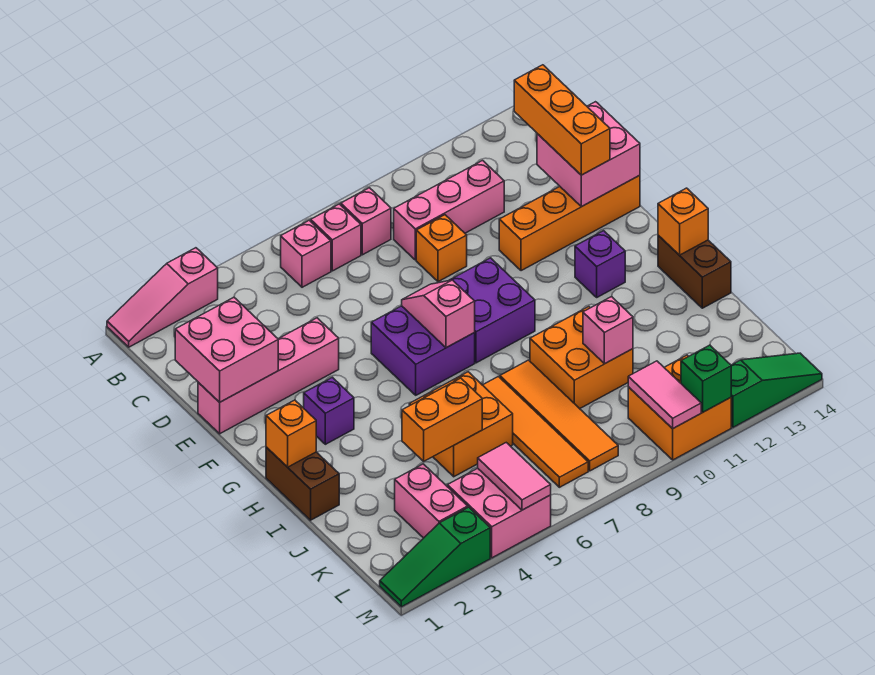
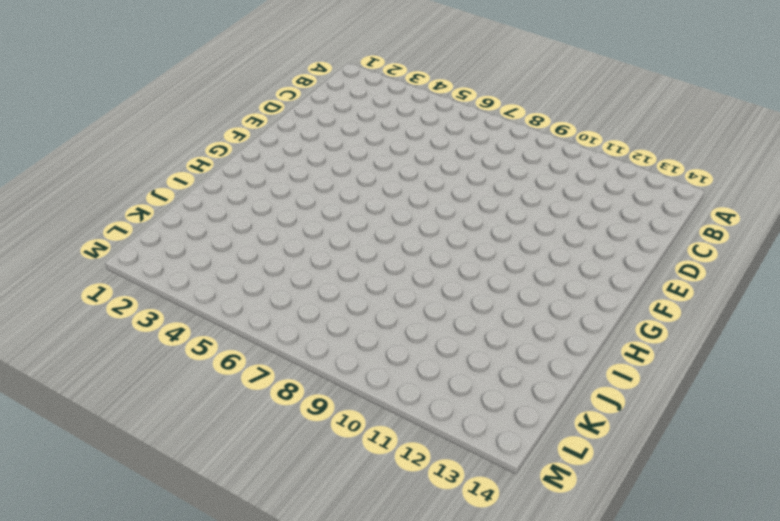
none -> pink slope A1:A3 level 1 top 3
none -> pink brick B6 level 1
none -> pink brick B7 level 1
none -> pink brick B8 level 1

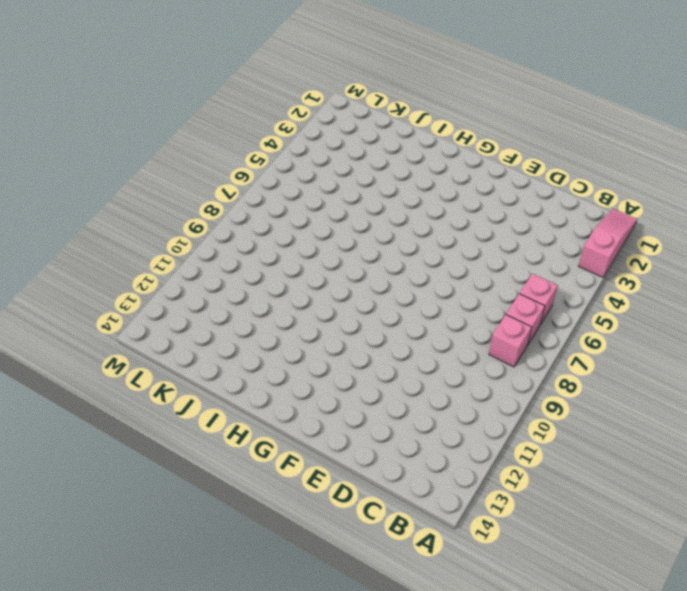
none -> pink brick C9:C11 level 1
none -> orange brick D9 level 1
none -> pink brick E1:E4 level 1
none -> orange brick E11:E14 level 1

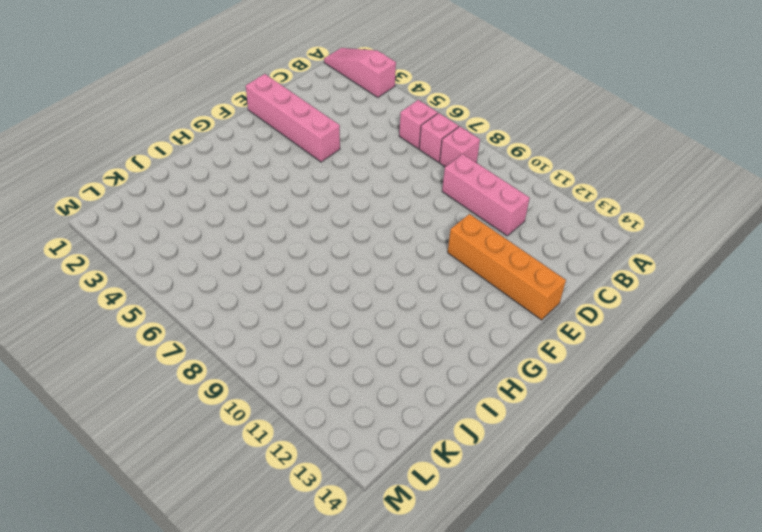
none -> orange brick D9 level 1
none -> purple brick F6:G7 level 1
none -> purple brick F8:G9 level 1
none -> purple brick G3 level 1

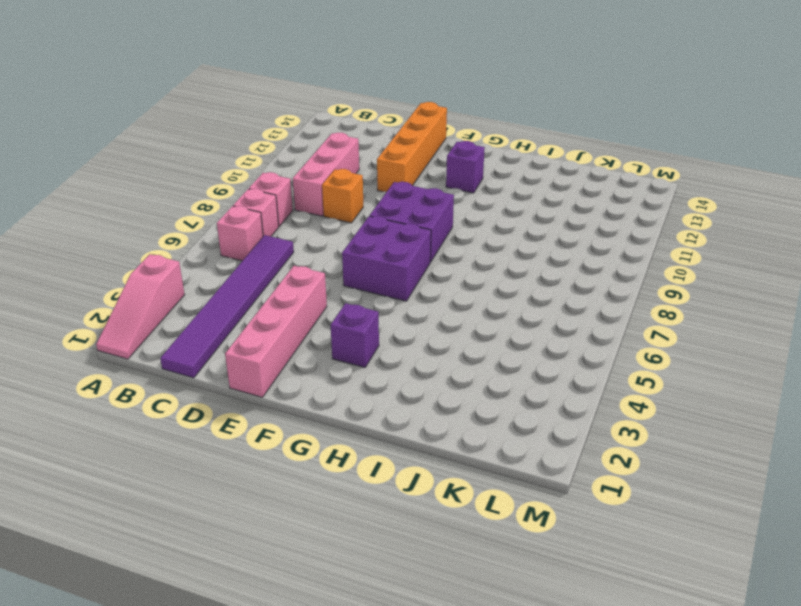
purple tile C1:C6 level 1 -> none
none -> brown brick H1:I1 level 1
none -> brown brick H14:I14 level 1
none -> orange brick I5:J6 level 1
none -> orange tile I7:L7 level 1

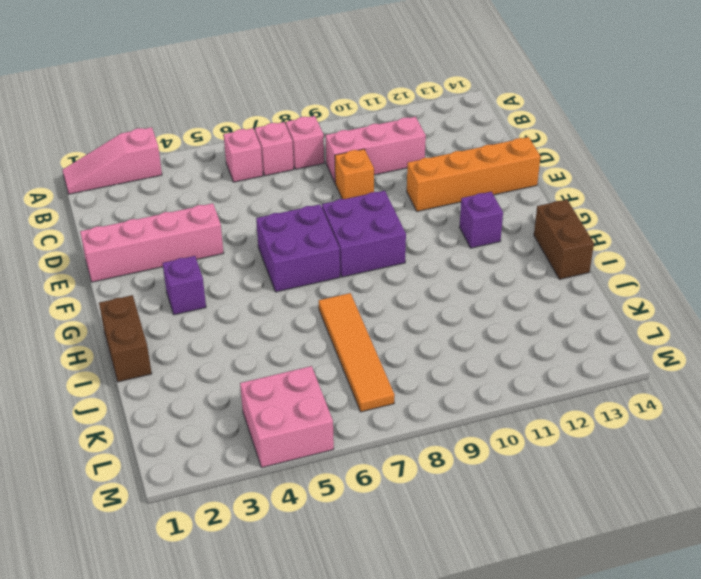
none -> orange brick I5:J6 level 1
none -> orange tile I8:L8 level 1
none -> orange brick I9:J10 level 1
none -> pink brick K3:L3 level 1

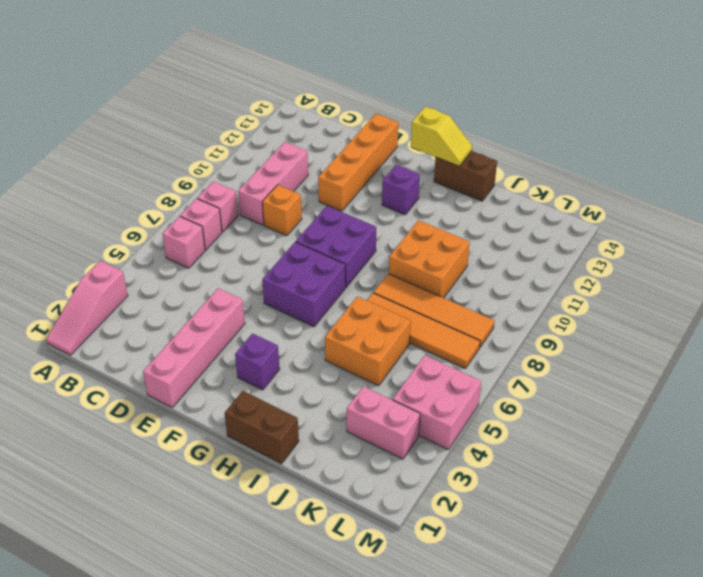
yellow slope G14:H14 level 2 top G -> orange brick H14 level 2
none -> orange brick L10:M11 level 1
none -> green slope M1:M3 level 1 top 3
none -> green slope M12:M14 level 1 top 12
none -> pink brick D1:E2 level 2

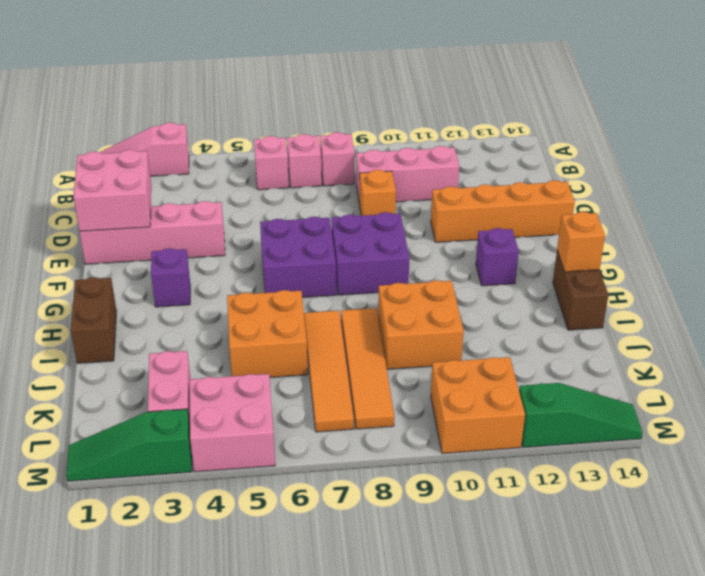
none -> pink brick D13:E14 level 2
none -> pink slope F7:G7 level 2 top G
none -> orange brick H1 level 2
none -> orange brick J4:J5 level 2

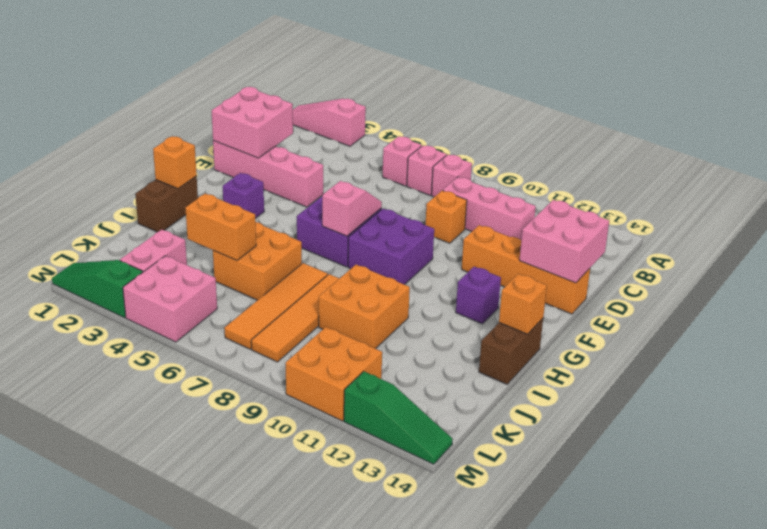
none -> pink brick J10 level 2
none -> pink tile L5:M5 level 2
none -> pink tile L10:M10 level 2
none -> green brick M11 level 2

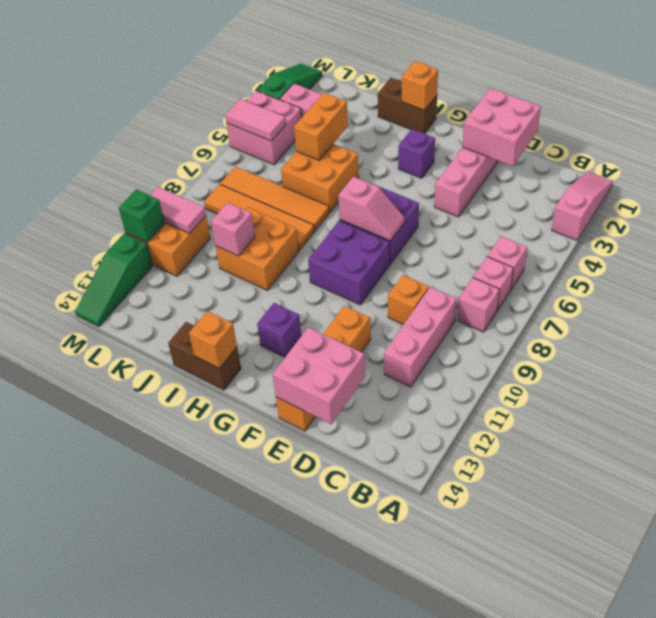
none -> orange brick C13:E13 level 3

